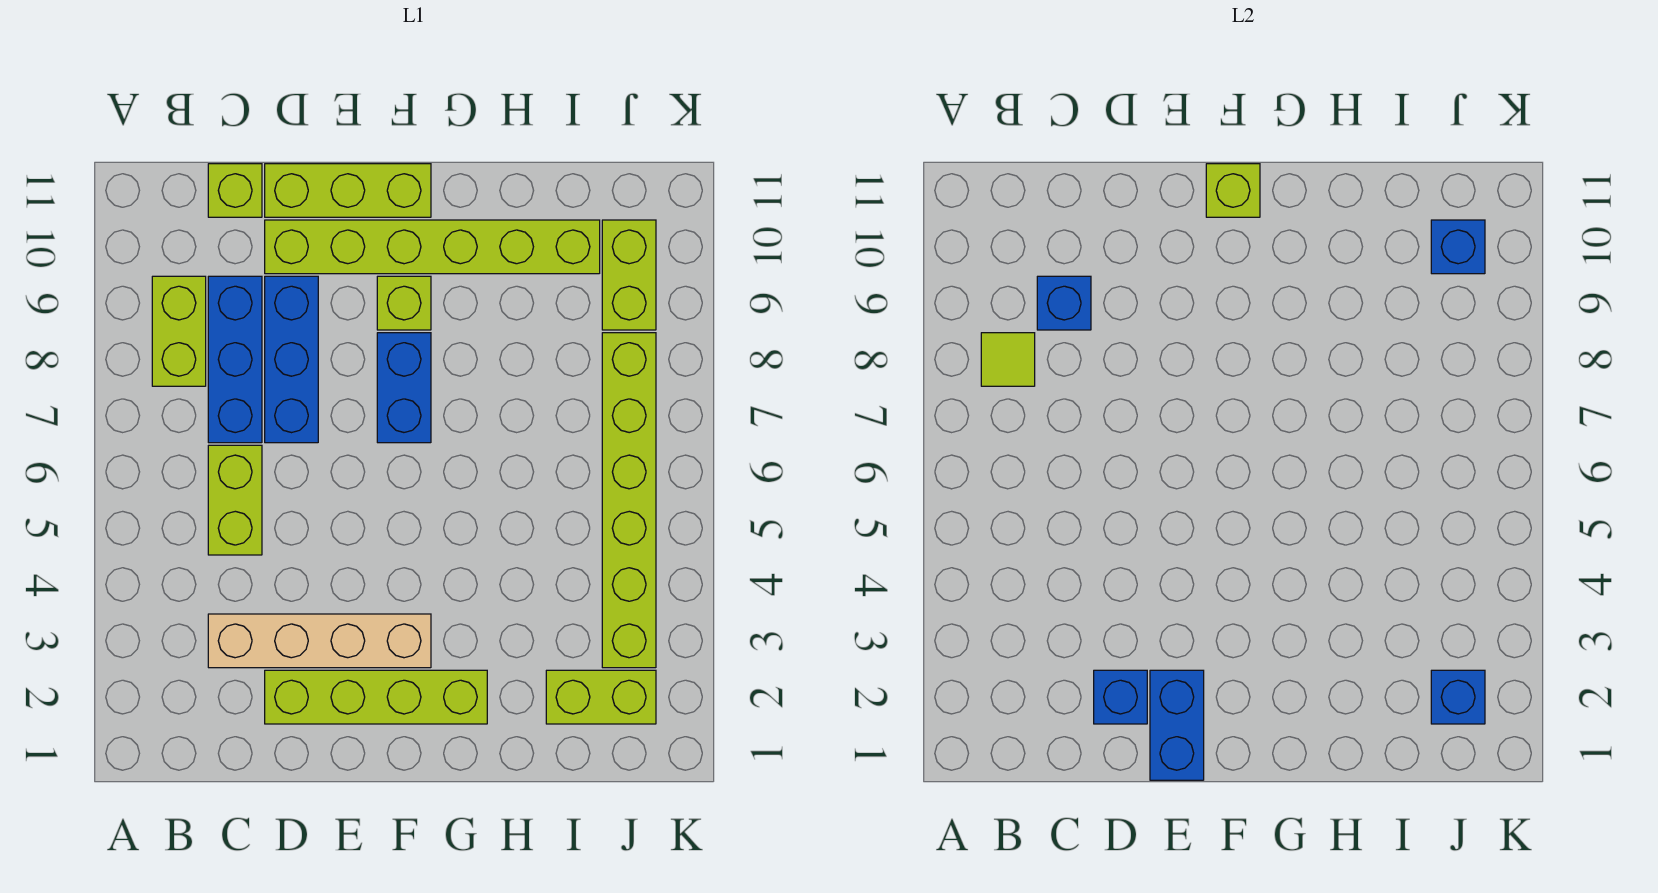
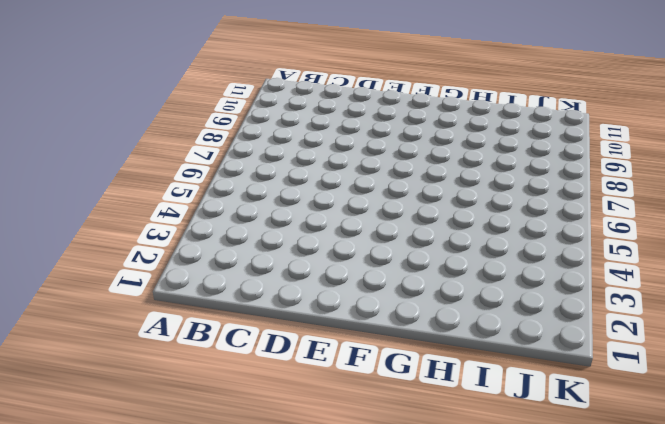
none -> lime brick B8:B9 level 1
none -> tan brick C3:F3 level 1
none -> lime brick C5:C6 level 1

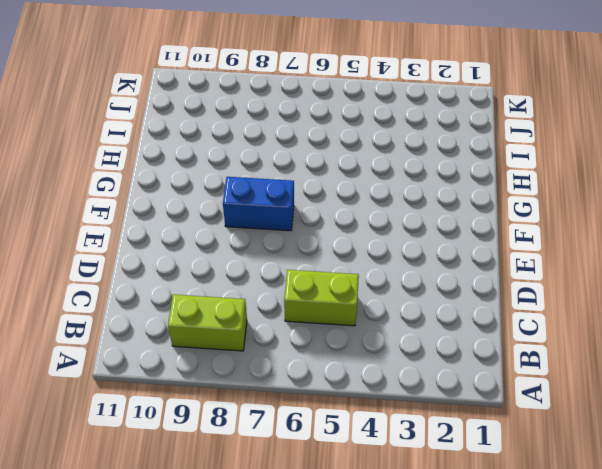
none -> tan brick C3:F3 level 1
none -> blue brick C7:C9 level 1
none -> lime brick C11 level 1

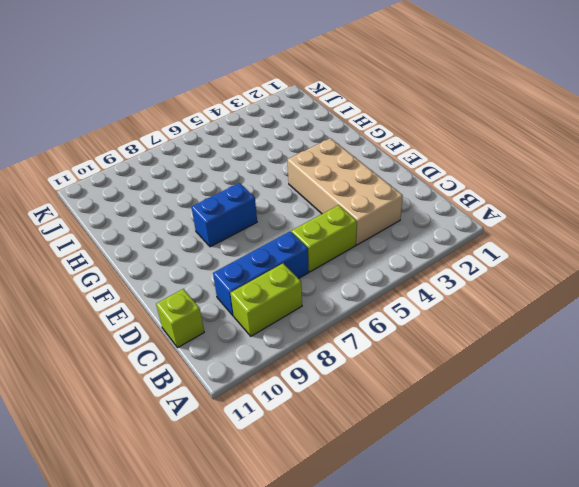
tan brick C3:F4 level 1 -> tan brick C3:F3 level 1
none -> lime brick D2:G2 level 1
none -> blue brick D7:D9 level 1
none -> lime brick D10:I10 level 1

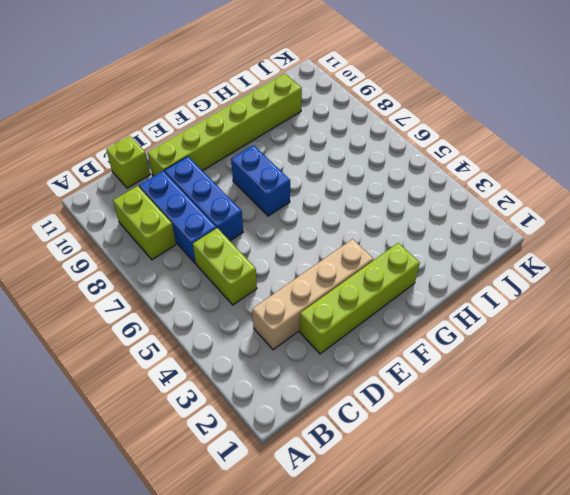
none -> lime brick D11:F11 level 1
none -> lime brick F9 level 1
none -> lime brick I2:J2 level 1

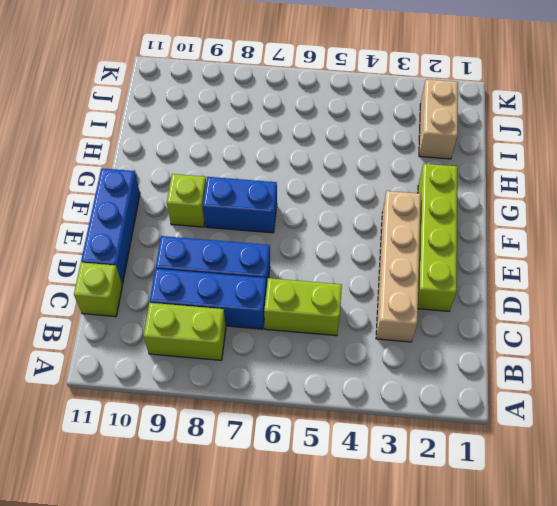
blue brick D11:F11 level 1 -> lime brick D11:F11 level 1
tan brick I2:J2 level 1 -> lime brick I2:J2 level 1
none -> lime brick D10:I10 level 1
none -> lime brick J3:J8 level 1
none -> lime brick J9:J10 level 1

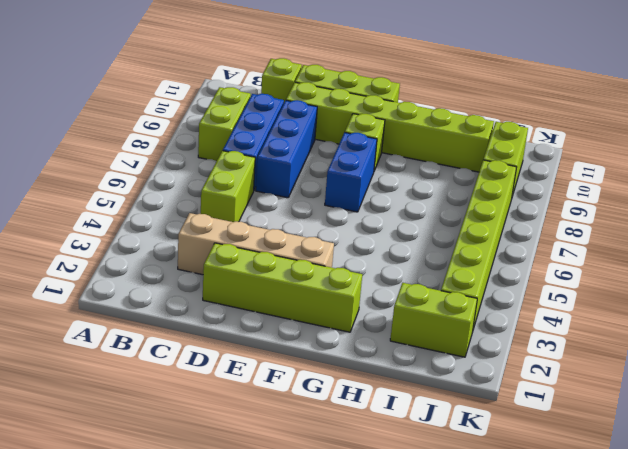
none -> lime tile B8 level 2
none -> blue brick C9 level 2
none -> blue brick D2 level 2

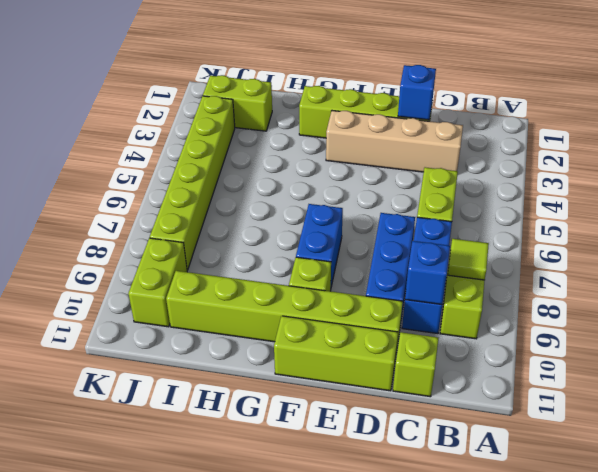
none -> blue brick E1:E2 level 2
none -> lime brick F11 level 2
none -> blue brick J2 level 2

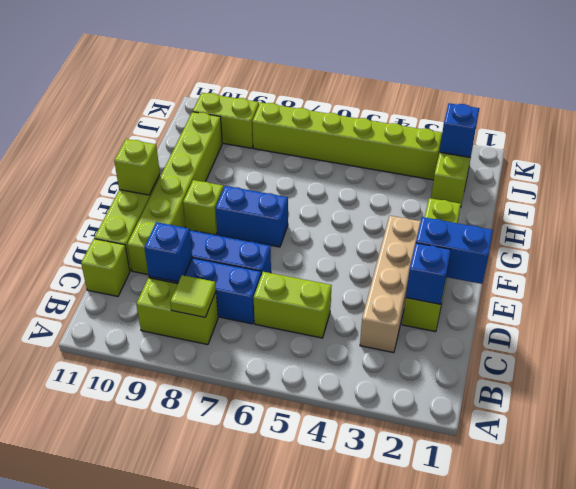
none -> blue brick J10 level 2

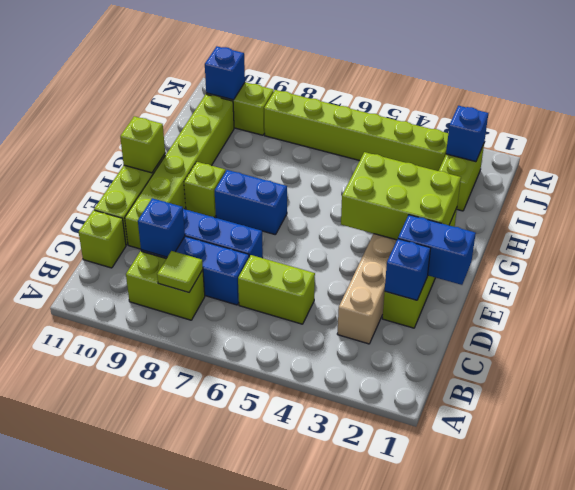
lime brick F2:G4 level 2 -> none

